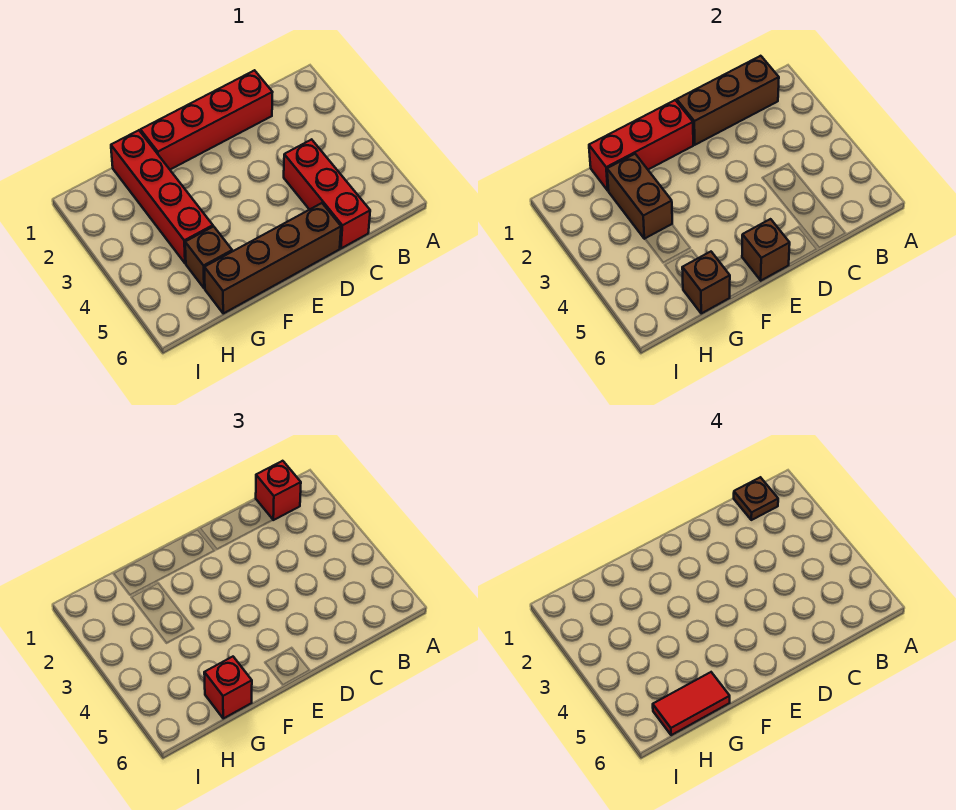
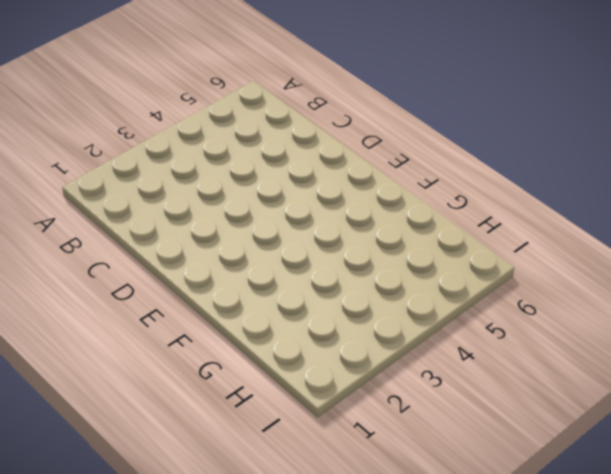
none -> red brick C1:F1 level 1
none -> red brick C4:C6 level 1
none -> brown brick D6:G6 level 1

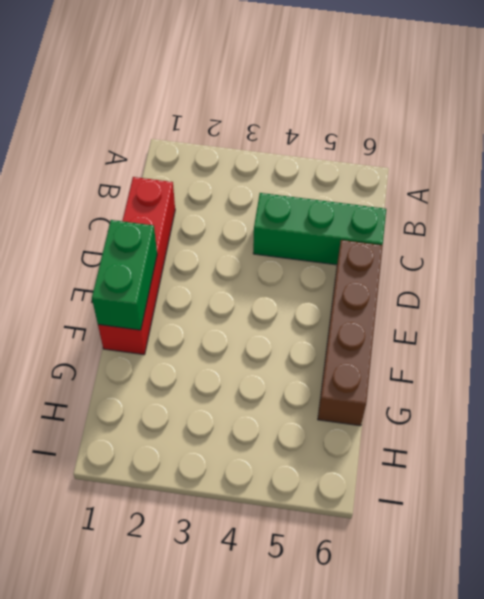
green brick C4:C6 level 1 -> red brick C4:C6 level 1
green brick E1:F1 level 2 -> red brick E1:G1 level 2
none -> red brick G1:G4 level 1
none -> brown brick G5 level 1
none -> brown brick B1:D1 level 2

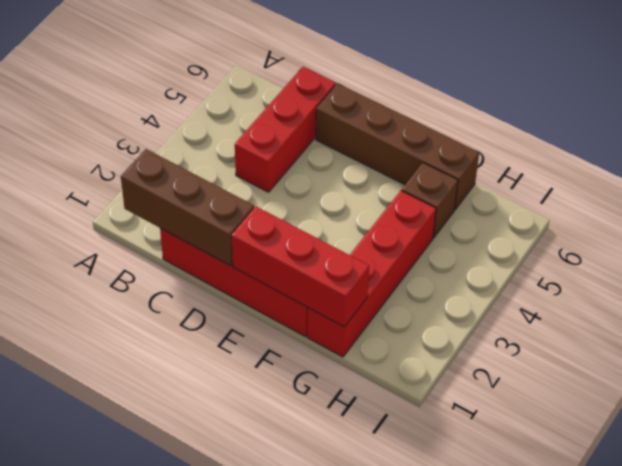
none -> brown brick E6 level 2
none -> brown brick G2:G3 level 2
none -> brown brick G6 level 2

